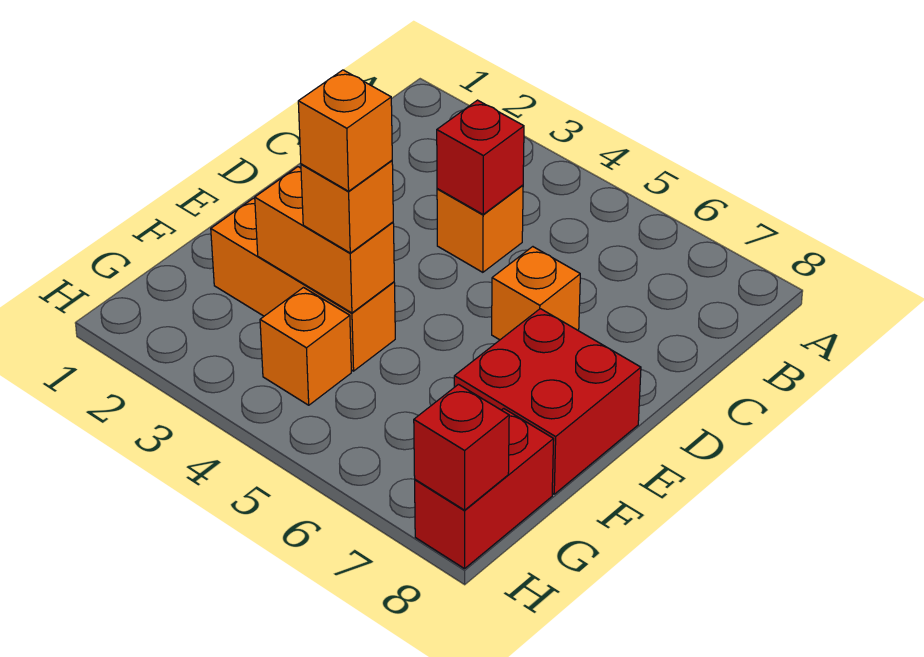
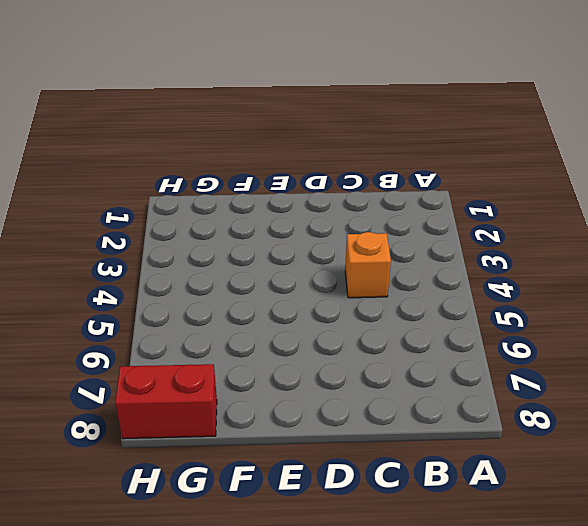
none -> orange brick D6 level 1
none -> red brick E7:F8 level 1

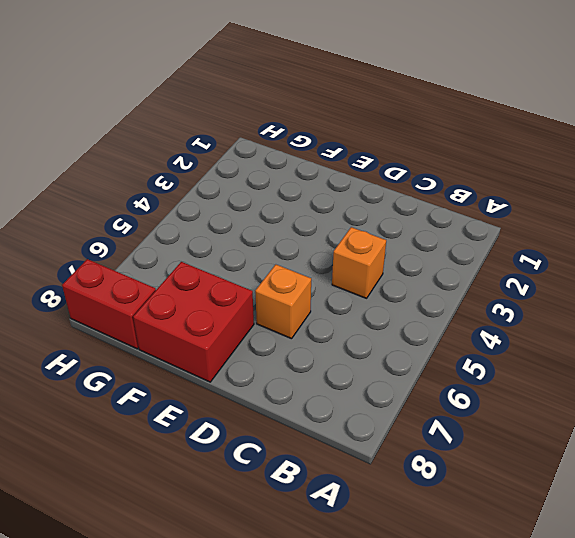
none -> orange brick F2:F4 level 1
none -> orange brick G4 level 1

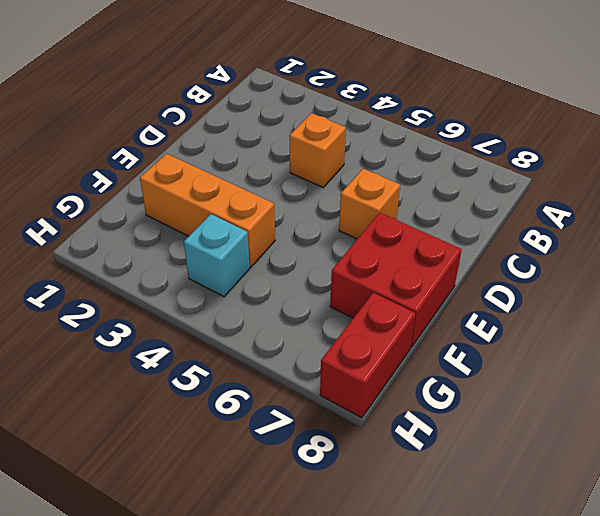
cyan brick G4 level 1 -> orange brick G4 level 1
none -> red brick C4 level 2
none -> orange brick F3:F4 level 2

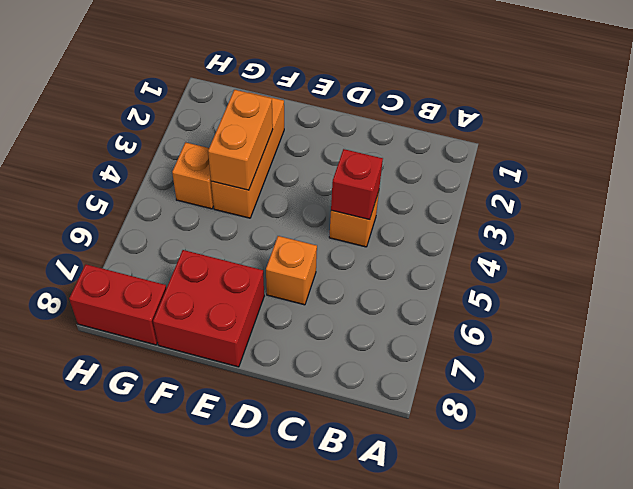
none -> red brick H8 level 2
none -> orange brick F4 level 3

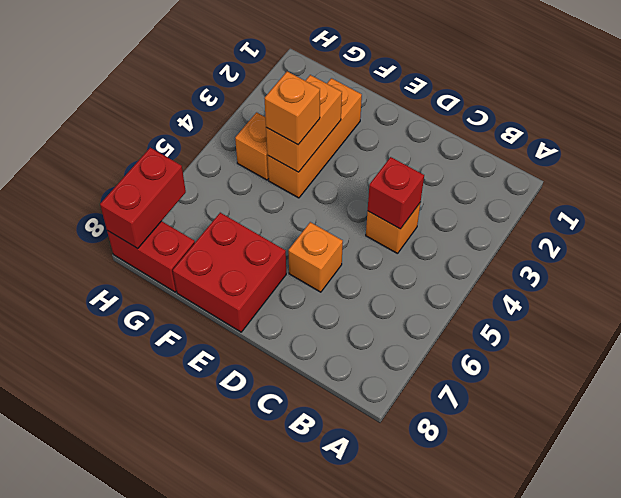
red brick H7:H8 level 2 -> red brick H8 level 2
none -> orange brick F4 level 4

